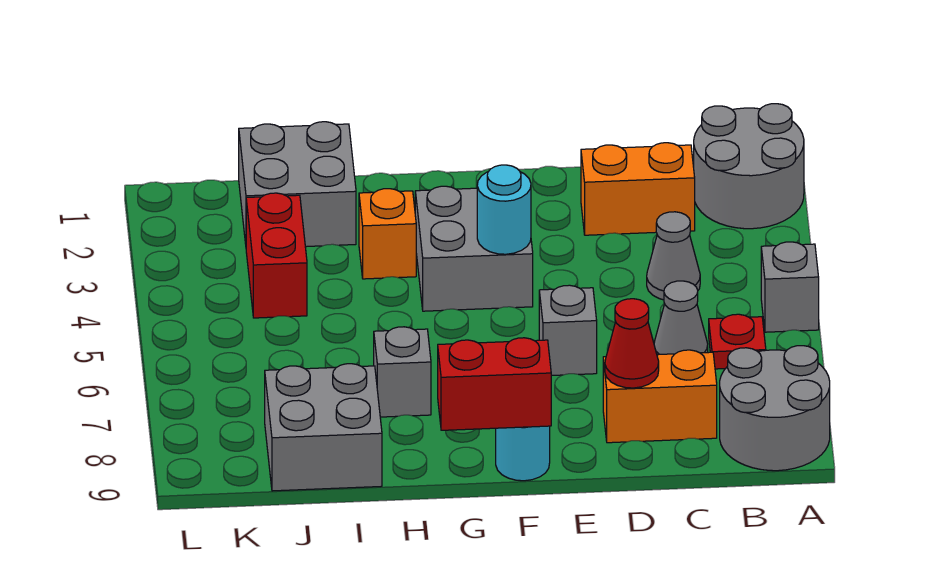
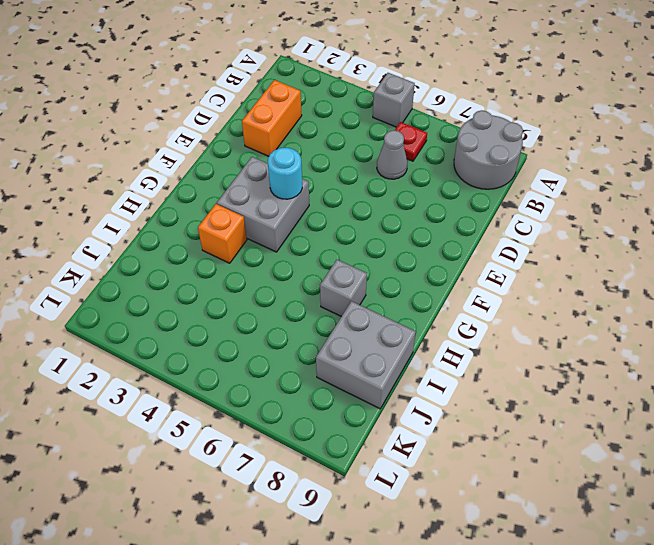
none -> grey round brick A1:B2 level 1
none -> grey cone C4 level 1
none -> orange brick C8:D8 level 1

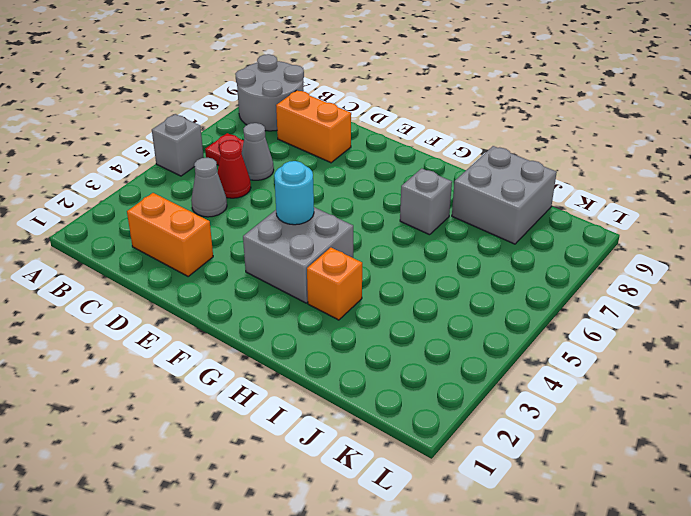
red cone C5 level 1 -> red cone D8 level 2
none -> grey round brick A1:B2 level 1
none -> grey brick E6 level 1
none -> cyan round brick F9 level 1

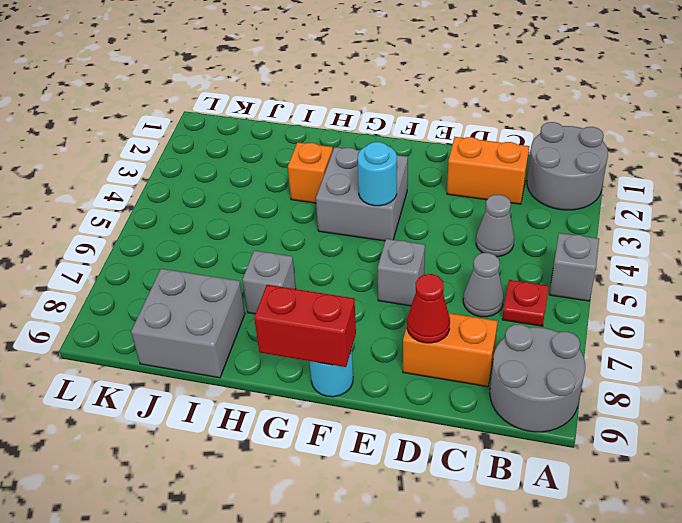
none -> grey brick I1:J2 level 1
none -> red brick J3:J4 level 1

